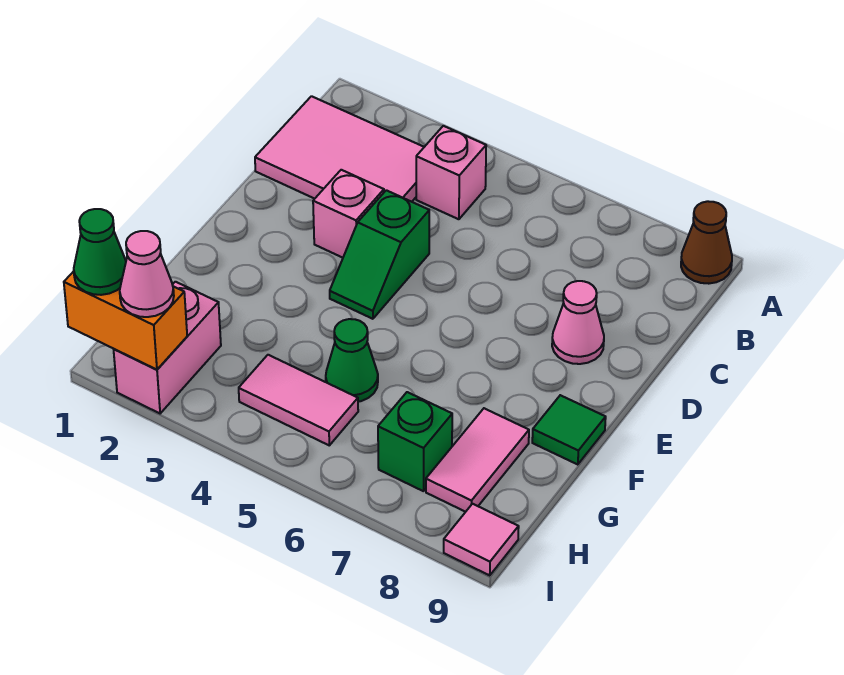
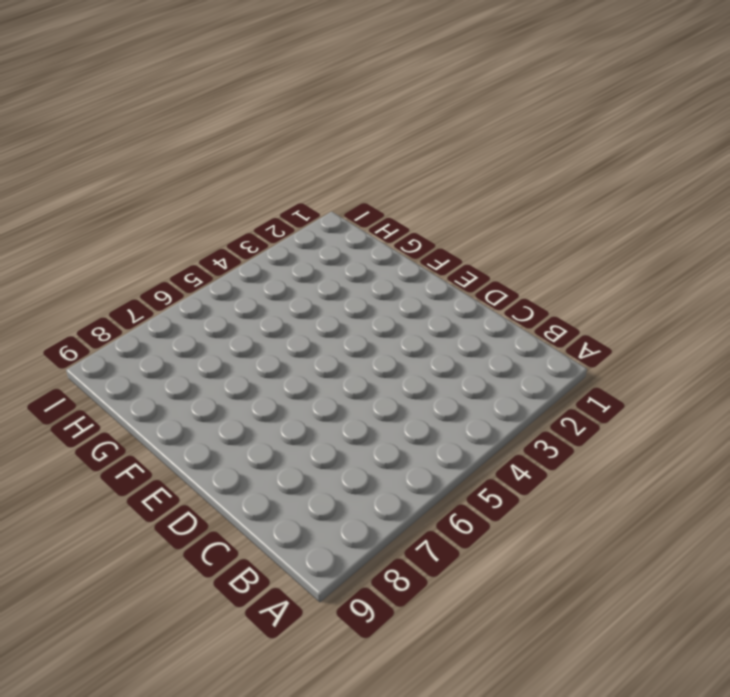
none -> brown cone A9 level 1
none -> pink tile B1:C3 level 1
none -> pink brick B4 level 1

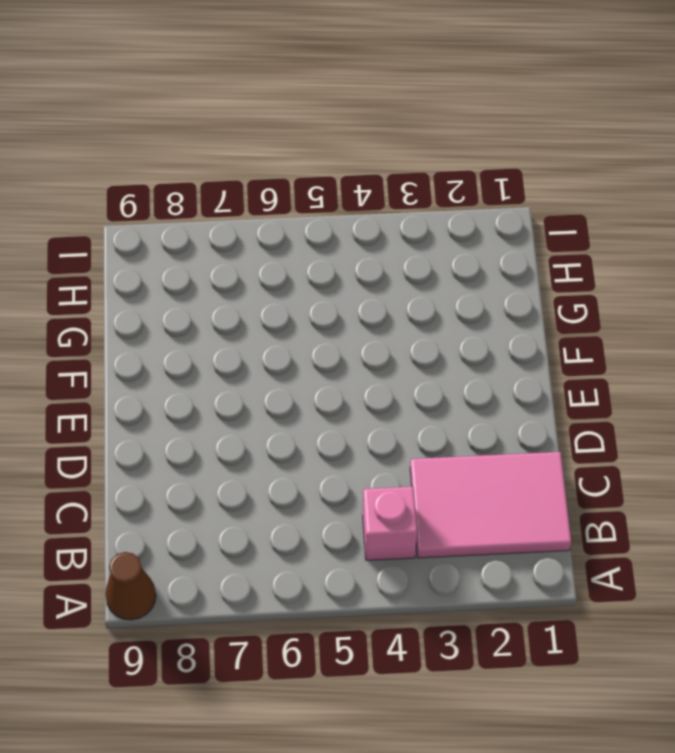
none -> pink brick D3 level 1
none -> green slope D4:E4 level 1 top D
none -> pink cone D8 level 1

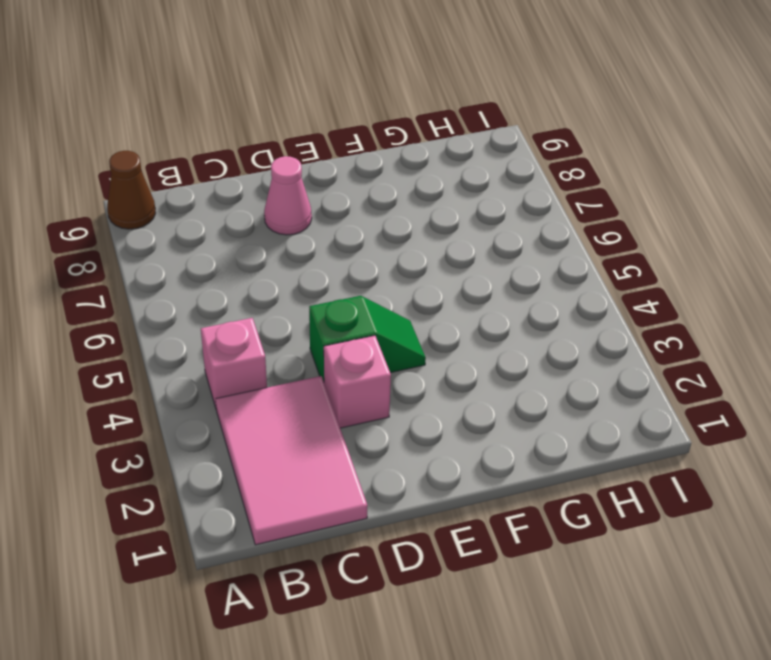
none -> green tile F9 level 1
none -> green cone G5 level 1
none -> pink tile G8:H8 level 1

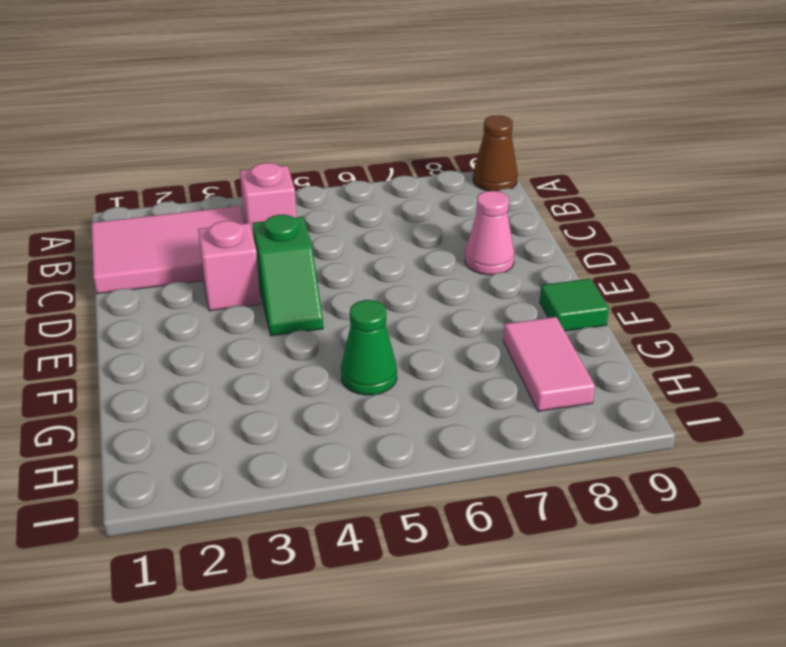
none -> pink brick H2:I2 level 1
none -> pink tile H4:H5 level 1
none -> green brick H7 level 1

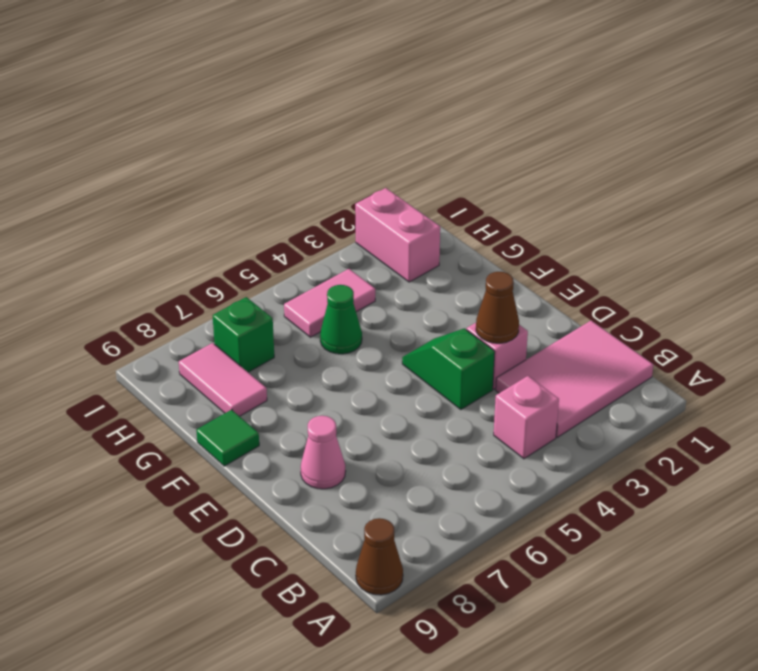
brown cone D3 level 2 -> none
none -> pink tile I9 level 1
none -> orange brick I1:I2 level 2
none -> green cone I1 level 3

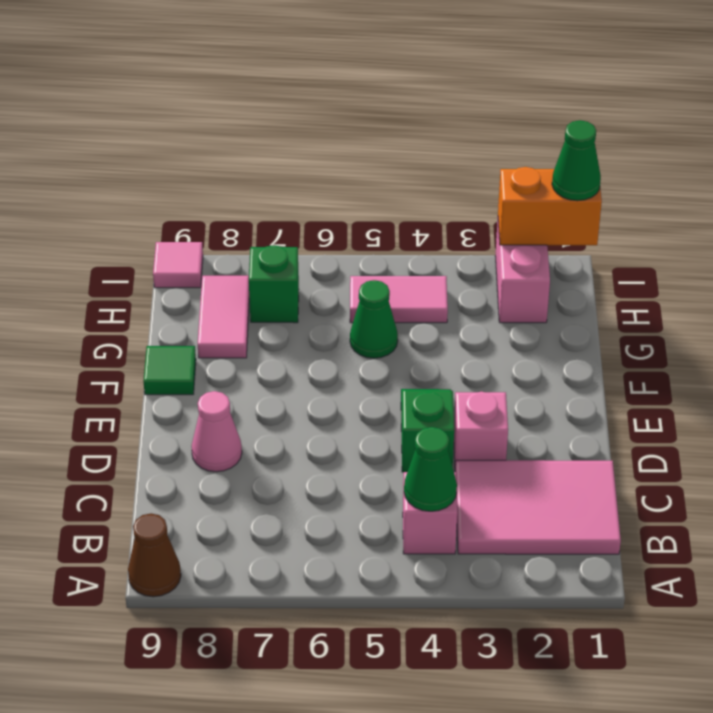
green cone B4 level 2 -> none
none -> pink cone I2 level 3

